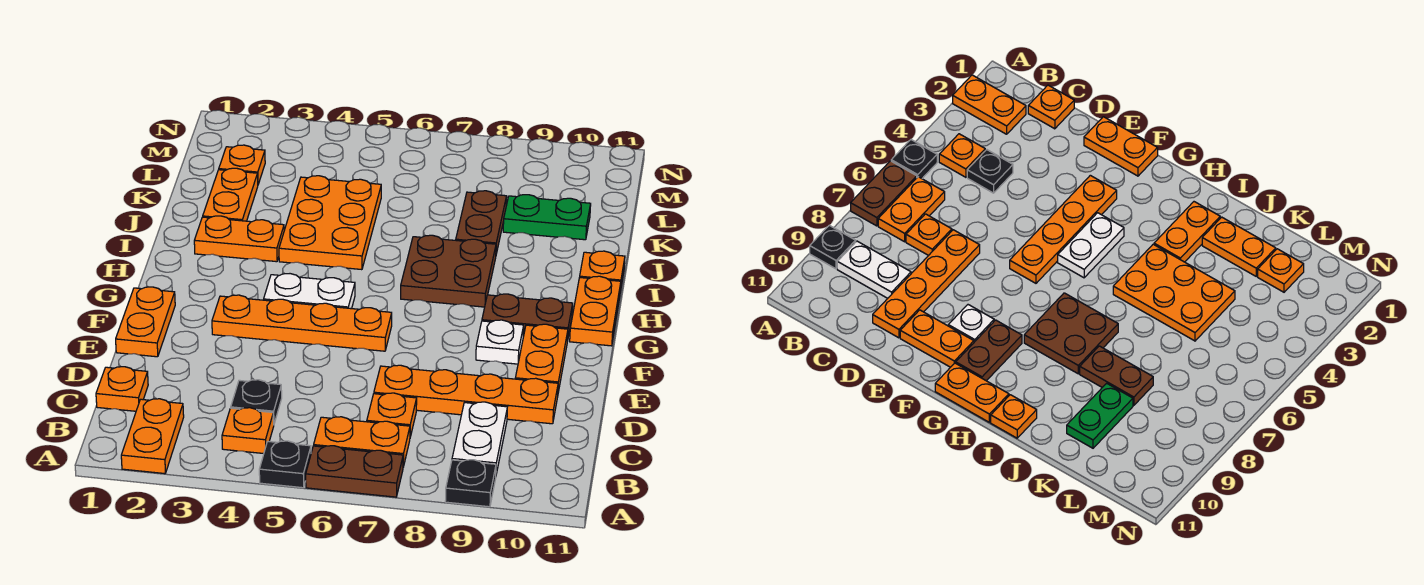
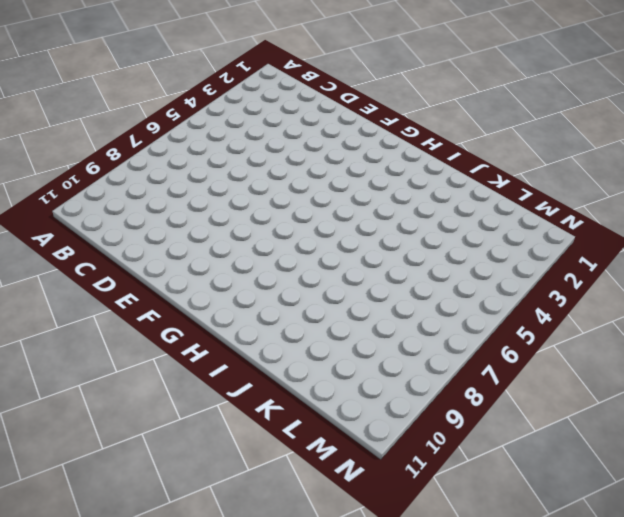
none -> orange plate A2:B2 level 1
none -> black plate A5 level 1
none -> brown plate A6:A7 level 1

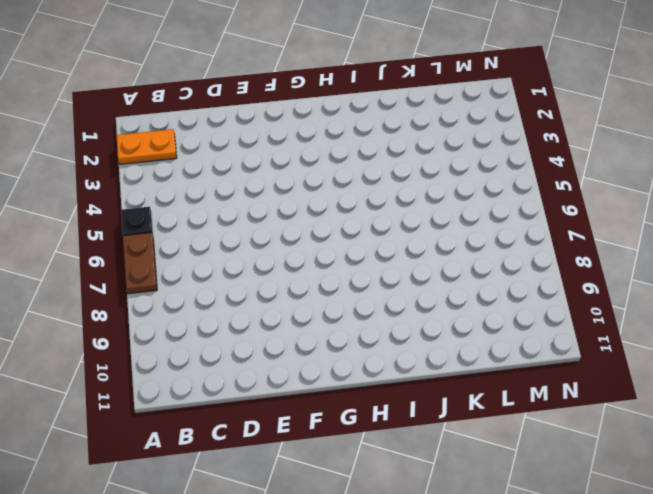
none -> black plate A9 level 1
none -> orange plate B4 level 1
none -> orange plate B6:B7 level 1

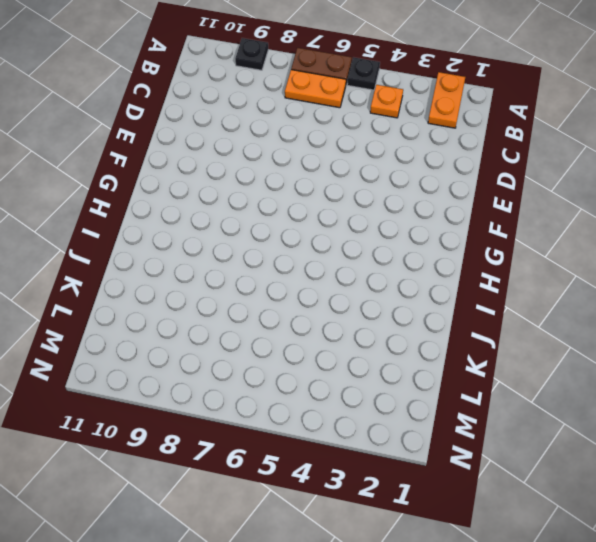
none -> white plate B9:C9 level 1
none -> orange plate C1 level 1
none -> black plate C4 level 1

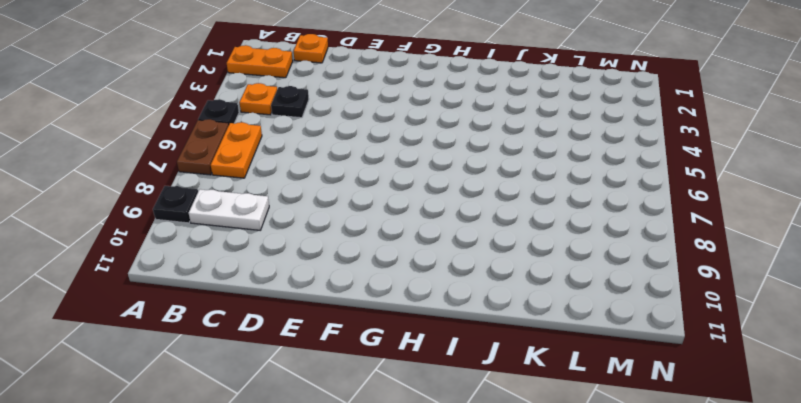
none -> orange plate C7 level 1
none -> orange plate D7:D10 level 1
none -> orange plate E1:F1 level 1

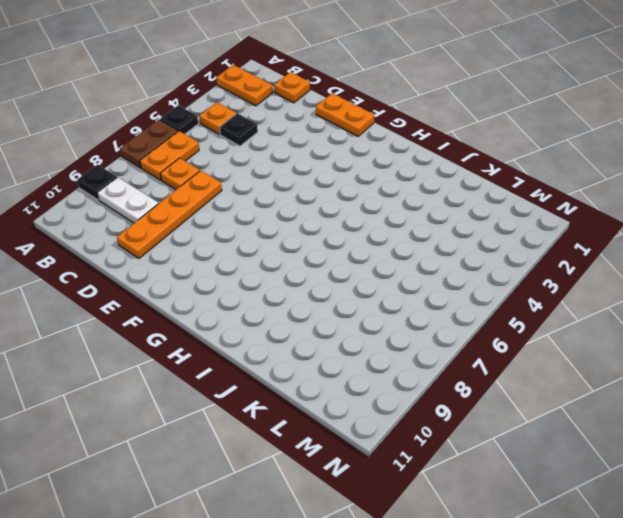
none -> orange plate E10:F10 level 1
none -> orange plate F3:F6 level 1
none -> white plate F9 level 1

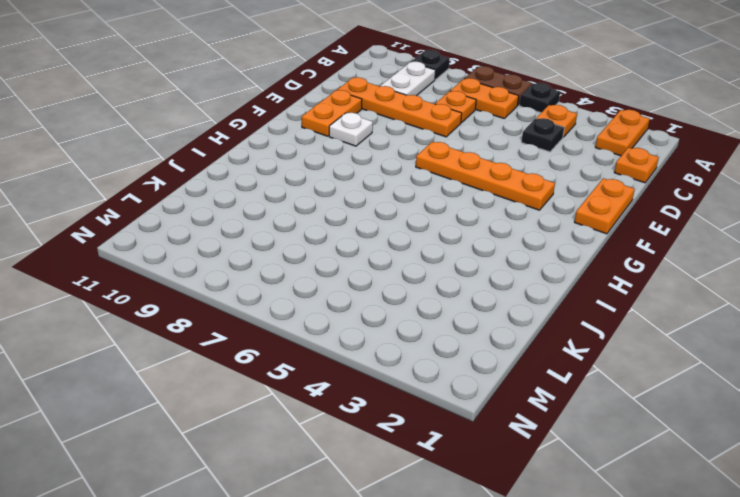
none -> white plate G4:G5 level 1
none -> brown plate G9:G10 level 1
none -> orange plate G11:H11 level 1

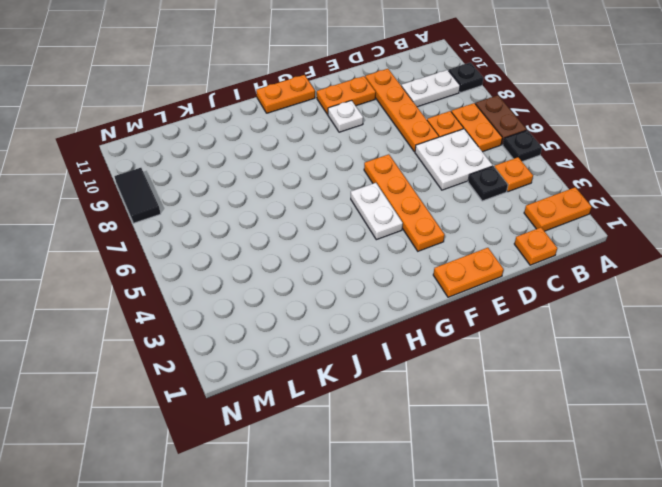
white plate C5:D6 level 1 -> none
black tile N8:N9 level 1 -> none
none -> brown plate G9:G10 level 1
none -> brown plate H7:I8 level 1
none -> orange plate I2:I3 level 1

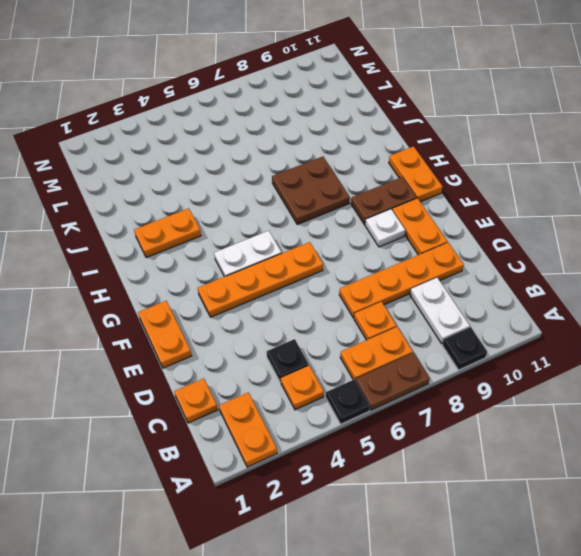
none -> orange plate I4:K5 level 1
none -> orange plate I11 level 1
none -> orange plate J2:K2 level 1

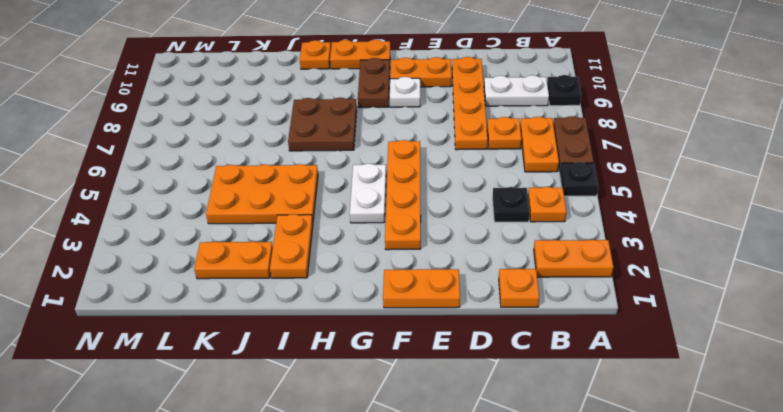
none -> brown plate J8:K8 level 1
none -> green plate K9:K10 level 1
none -> orange plate L2 level 1

